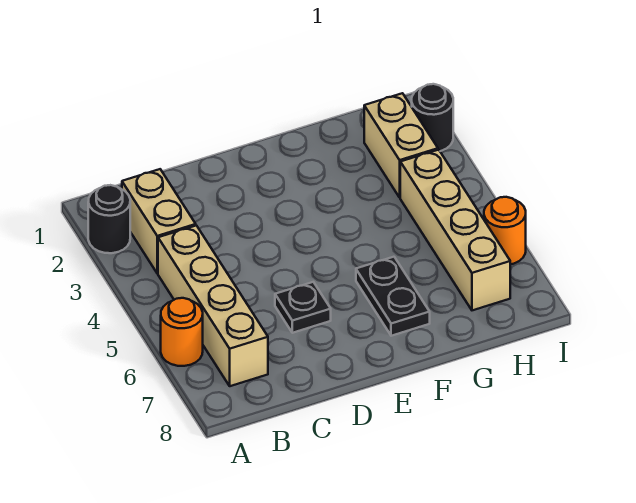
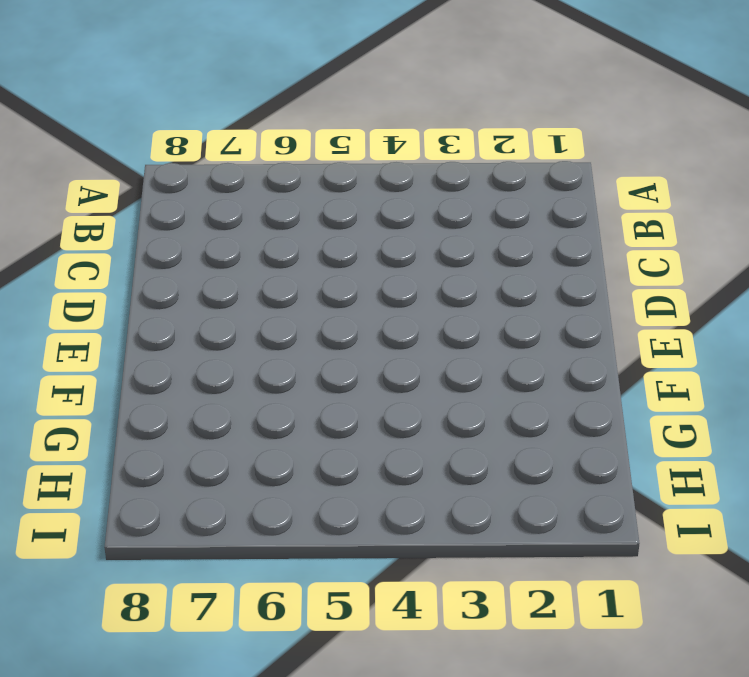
none -> black round brick A2 level 1
none -> orange round brick A6 level 1

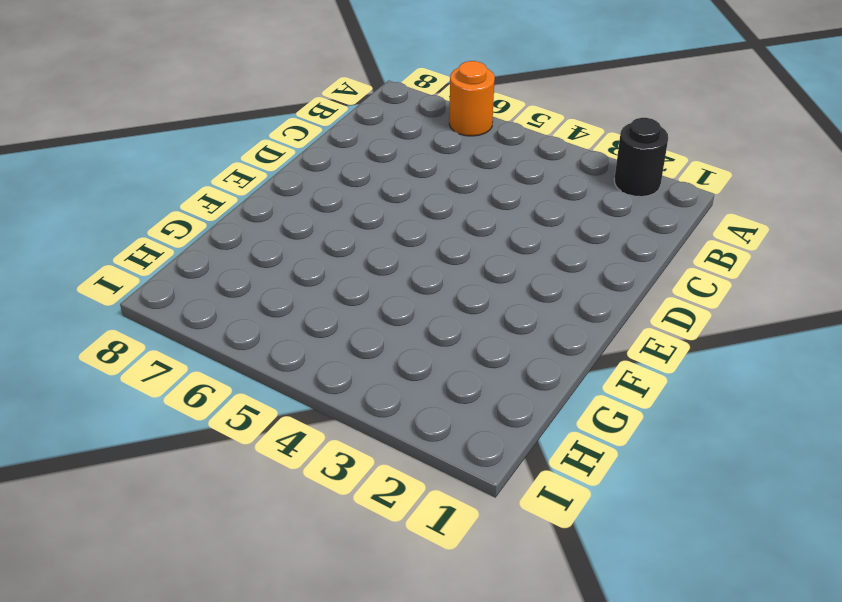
none -> tan brick B2:B3 level 1
none -> tan brick B4:B7 level 1

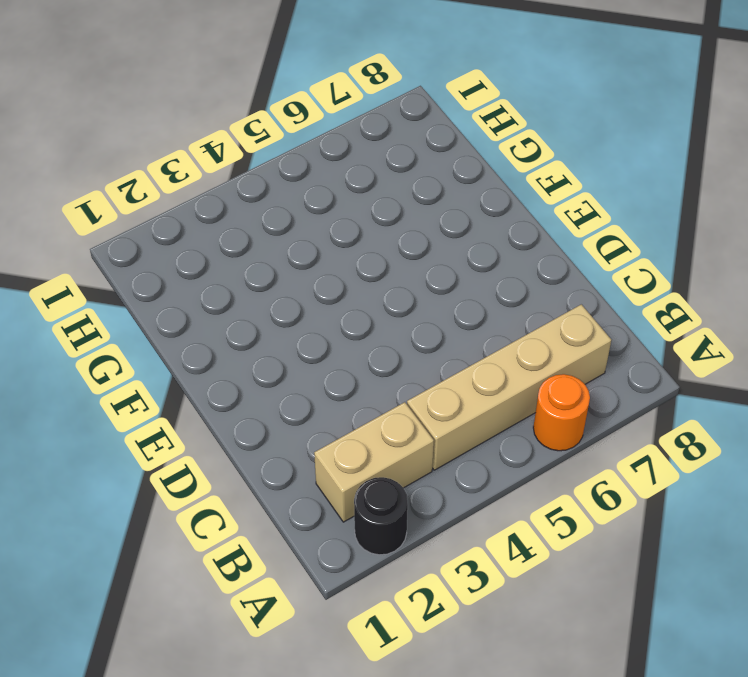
none -> black plate D6 level 1
none -> black plate F6:F7 level 1

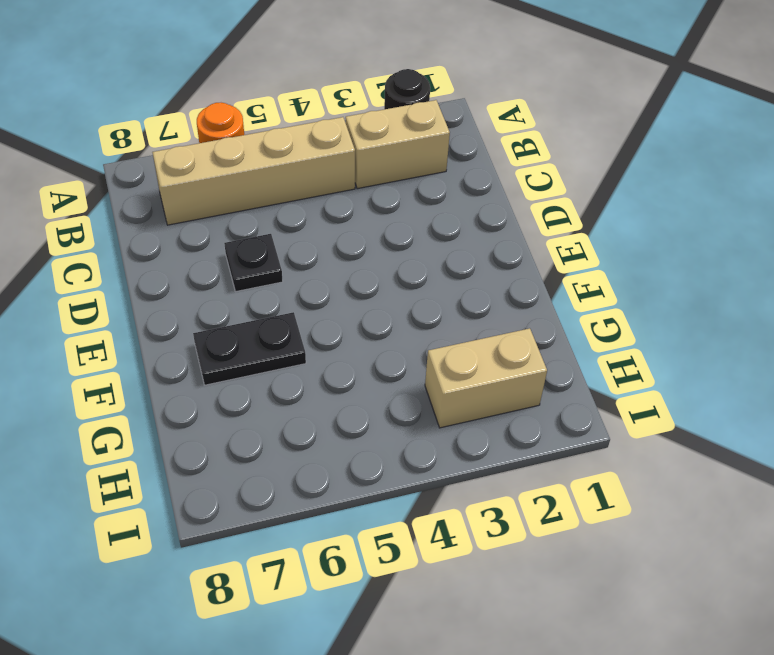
none -> tan brick H4:H7 level 1
none -> black round brick I2 level 1

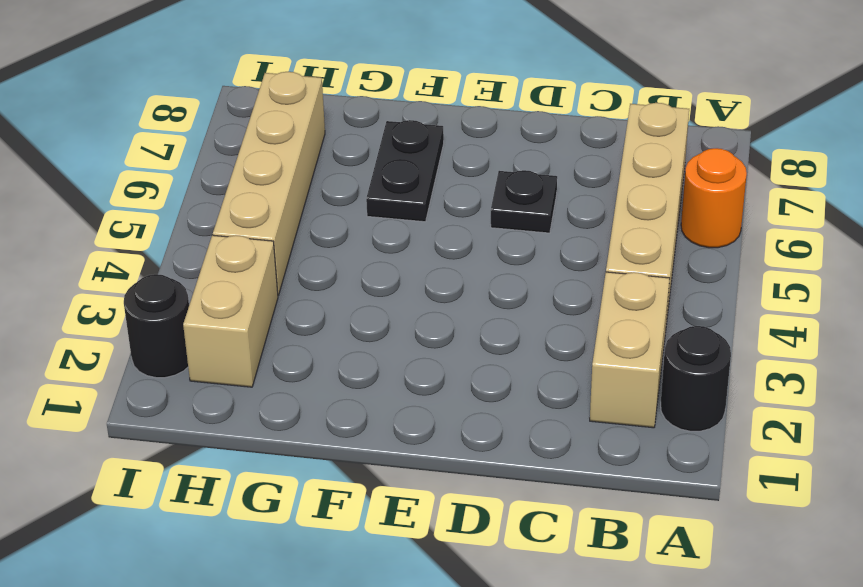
none -> orange round brick I6 level 1

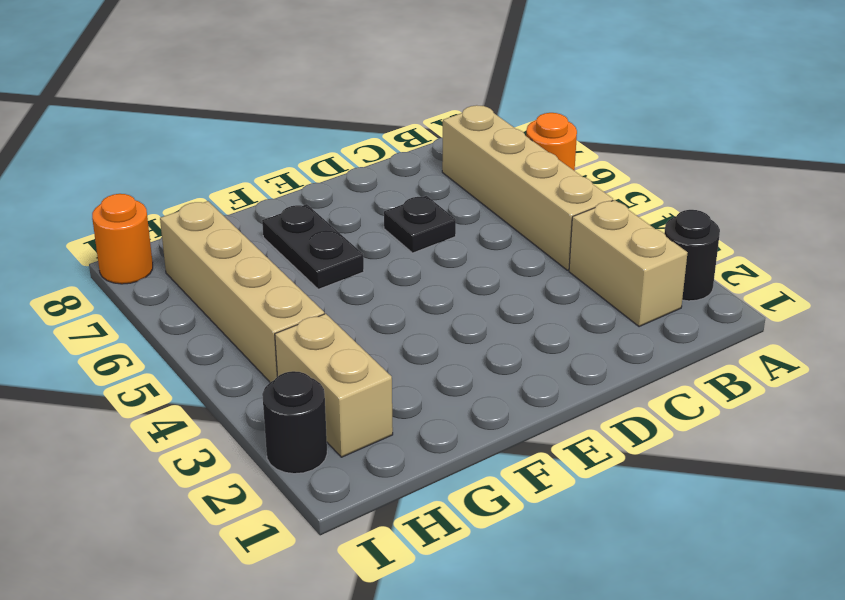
orange round brick I8 level 1 -> orange round brick I6 level 1

